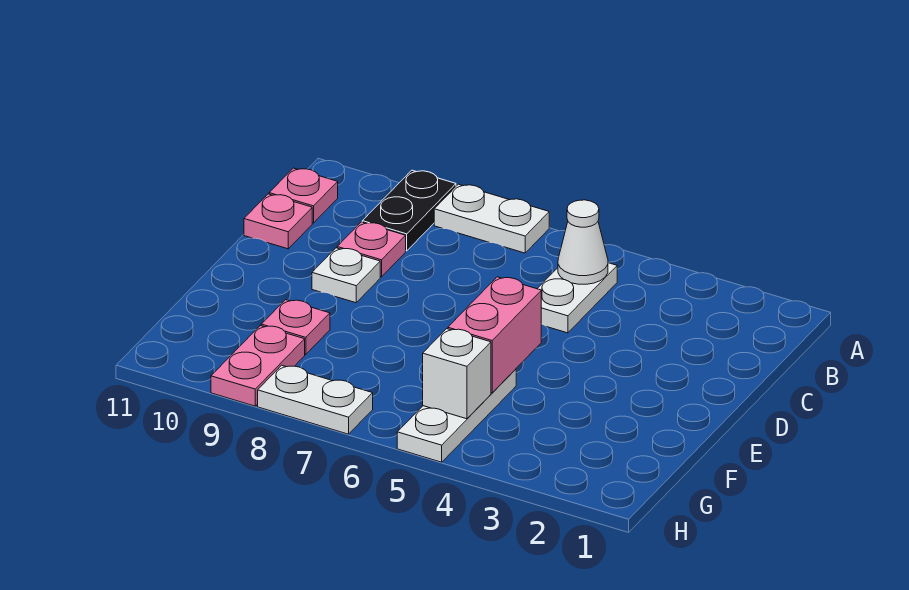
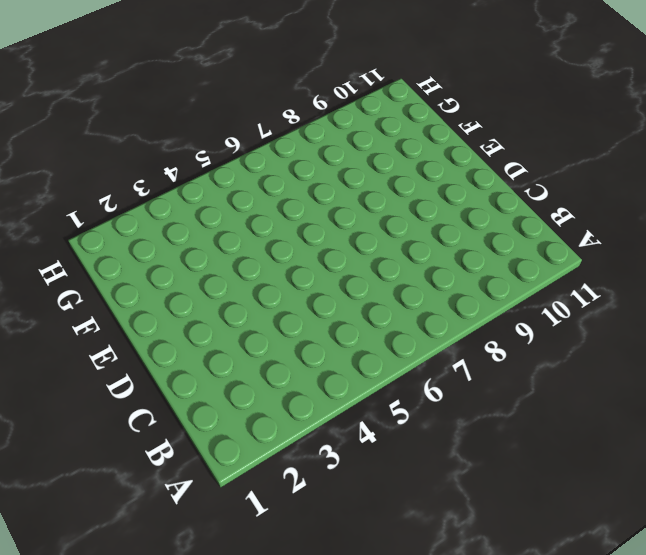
none -> white plate A7:A8 level 1
none -> black plate A9:B9 level 1
none -> white plate B5:C5 level 1

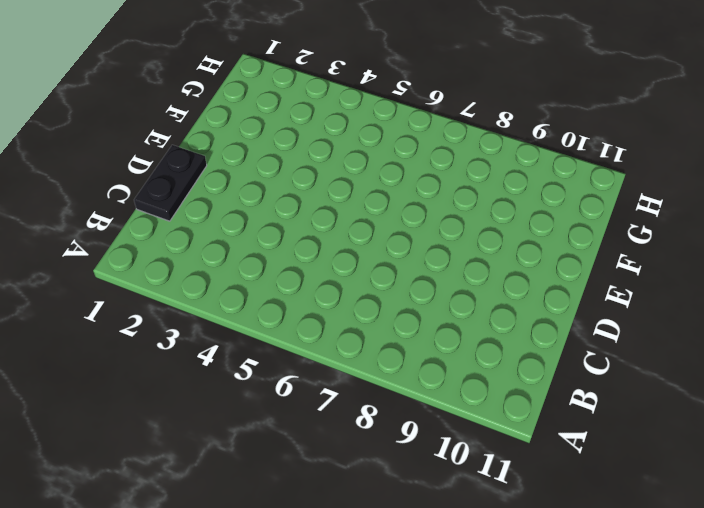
black plate C1:D1 level 1 -> black plate A9:B9 level 1
none -> white plate A7:A8 level 1
none -> white plate B5:C5 level 1
none -> pink plate B11 level 1

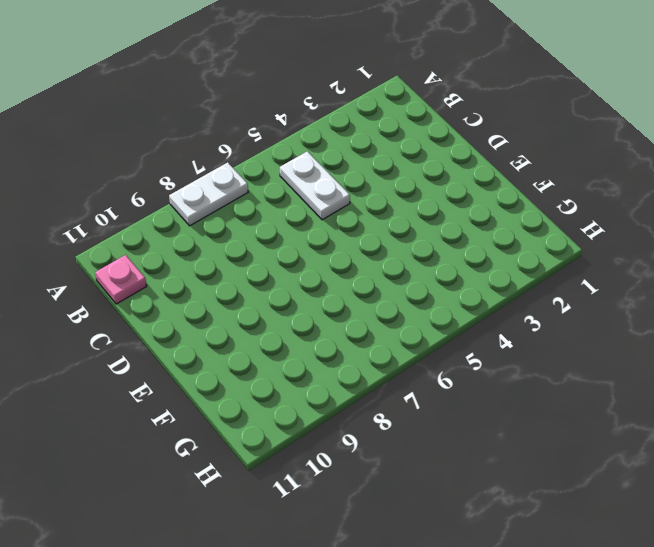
none -> black plate A9:B9 level 1
none -> pink plate C9 level 1
none -> pink plate C11 level 1

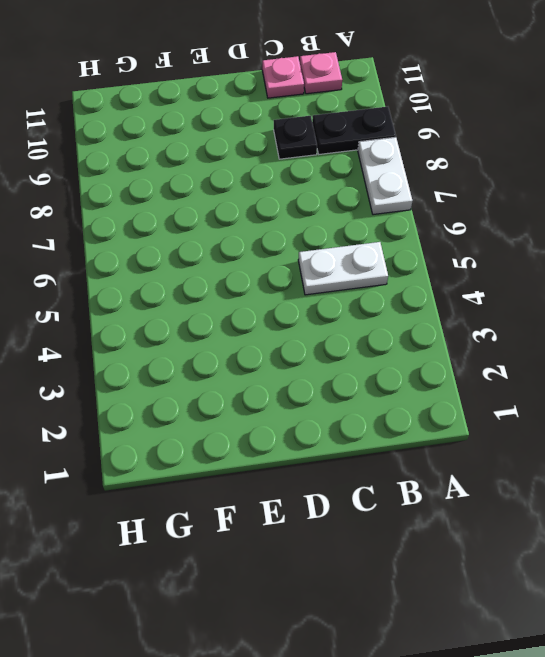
black plate C9 level 1 -> pink plate C9 level 1
none -> white plate D9 level 1
none -> white plate F5:H5 level 1
none -> pink plate F9 level 1

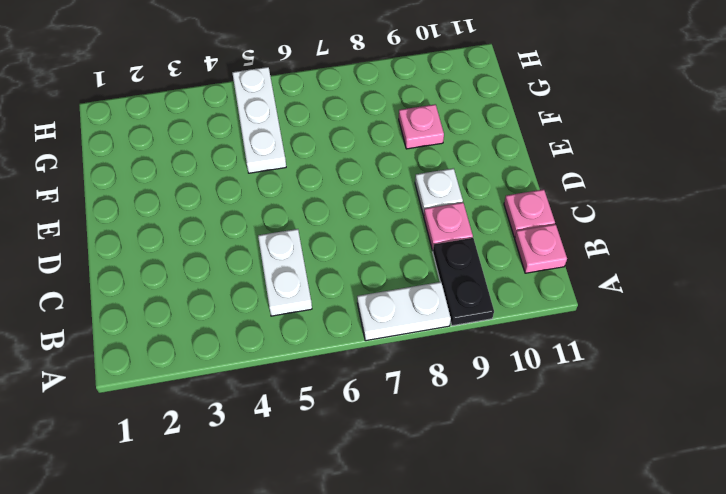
none -> pink plate G9:H9 level 1
none -> white plate H7:H8 level 1
none -> white cone B5 level 2

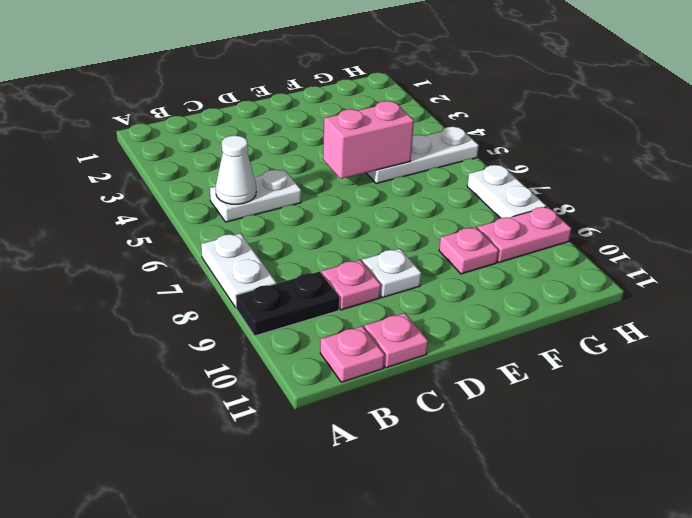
none -> white brick G5 level 2

